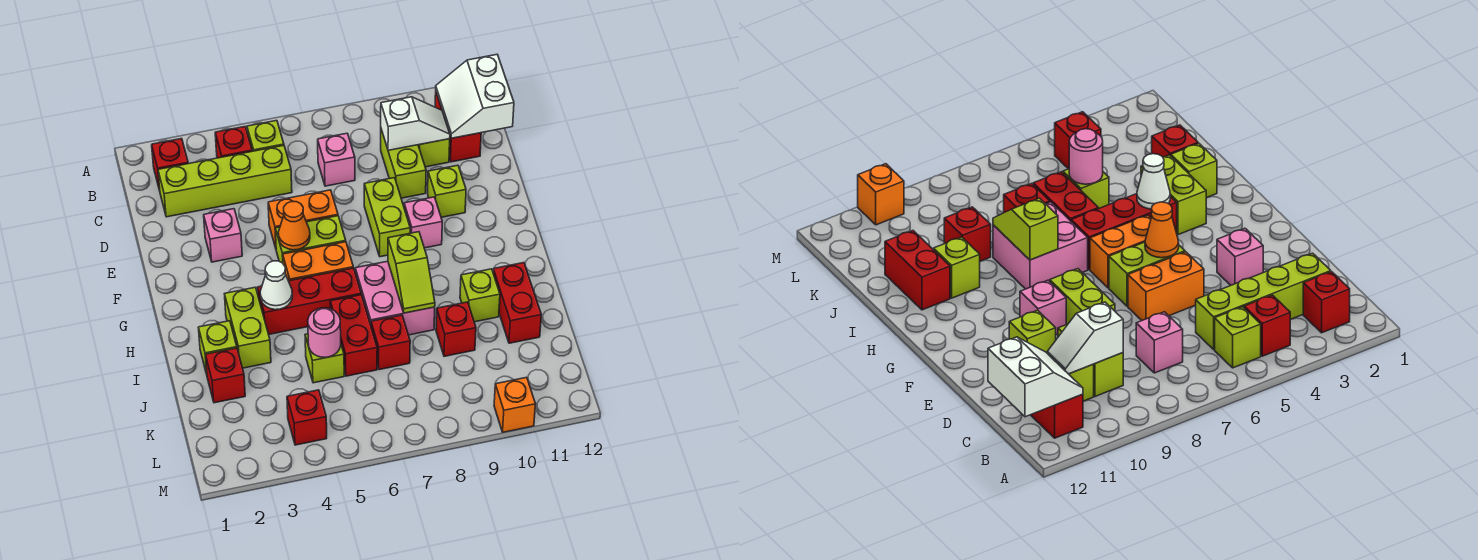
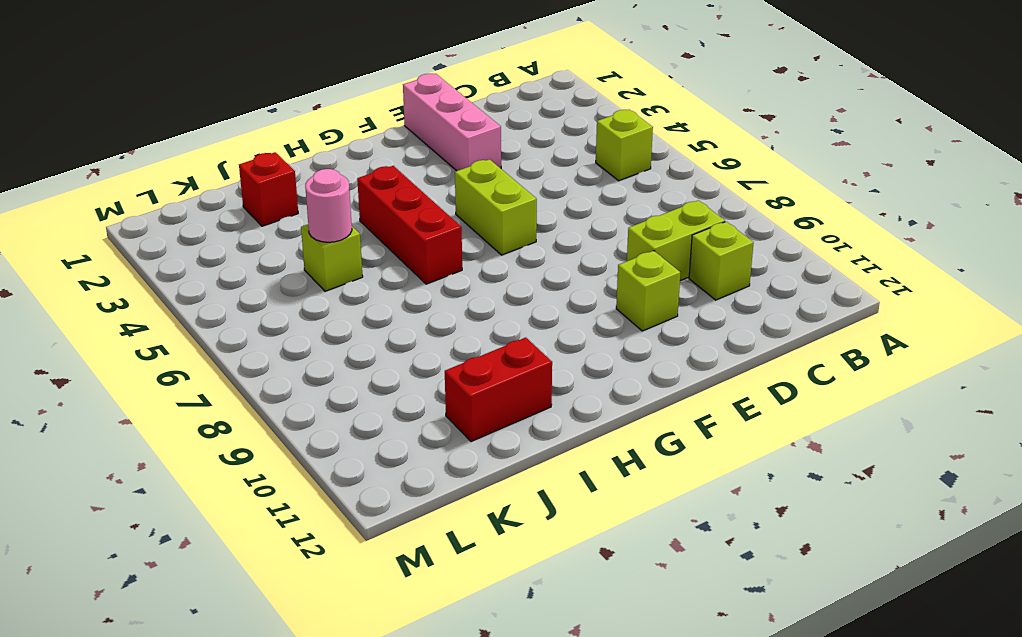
pink brick E1:E3 level 1 -> pink brick E3 level 1
none -> red brick B2 level 1
none -> red brick B4 level 1
none -> red brick B11:C11 level 1
none -> lime brick C2:C5 level 1

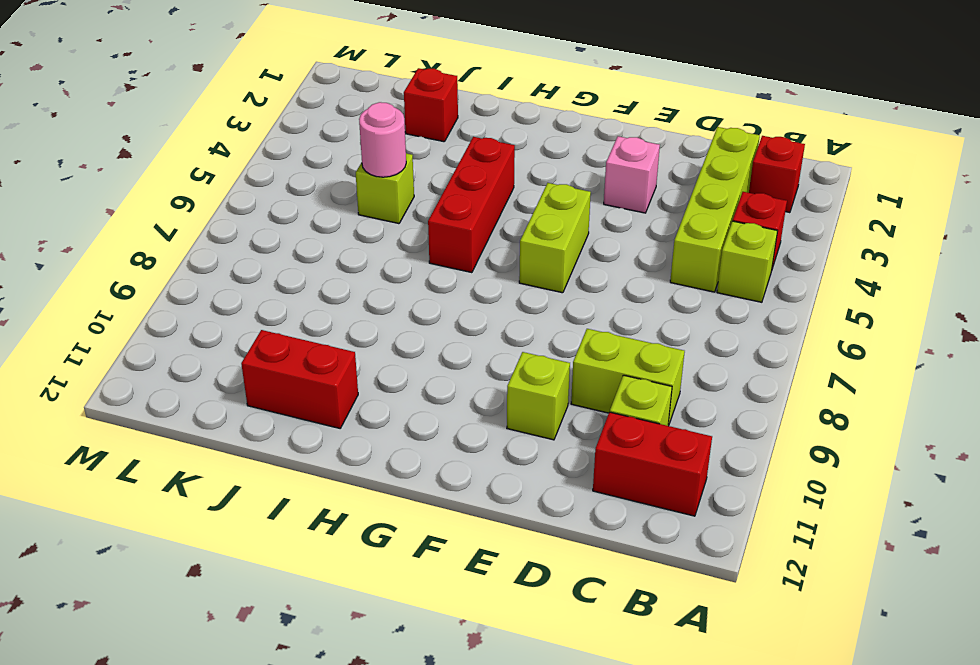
none -> pink brick C7 level 1
none -> orange brick E5:E6 level 1
none -> lime brick E8:F8 level 1
none -> pink brick F9 level 1

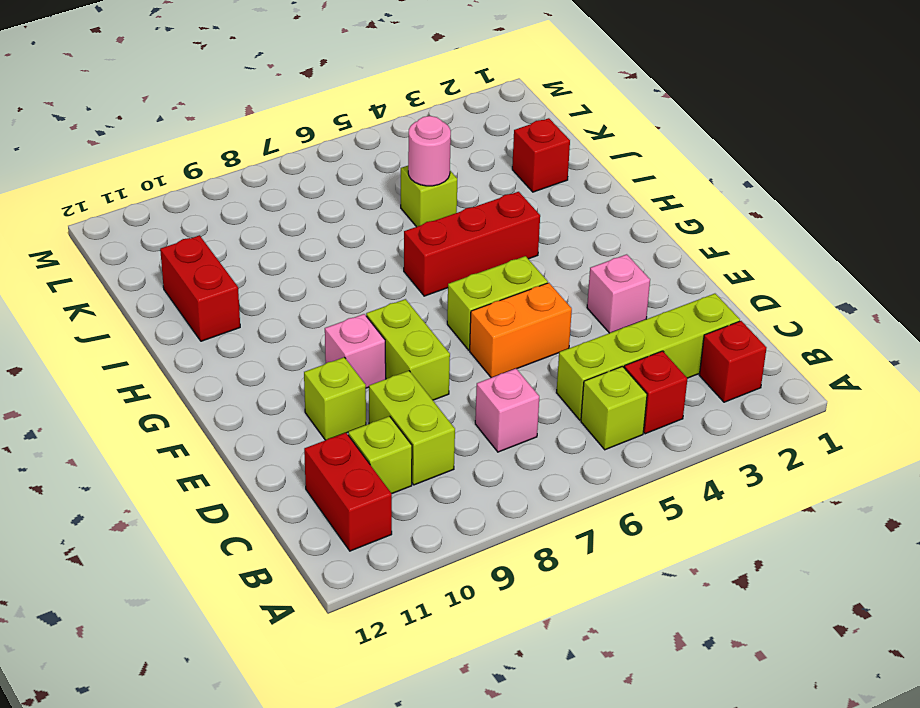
none -> orange brick G5:G6 level 1
none -> lime brick H3:I3 level 1
none -> pink brick H7:I8 level 1
none -> lime brick I2 level 1

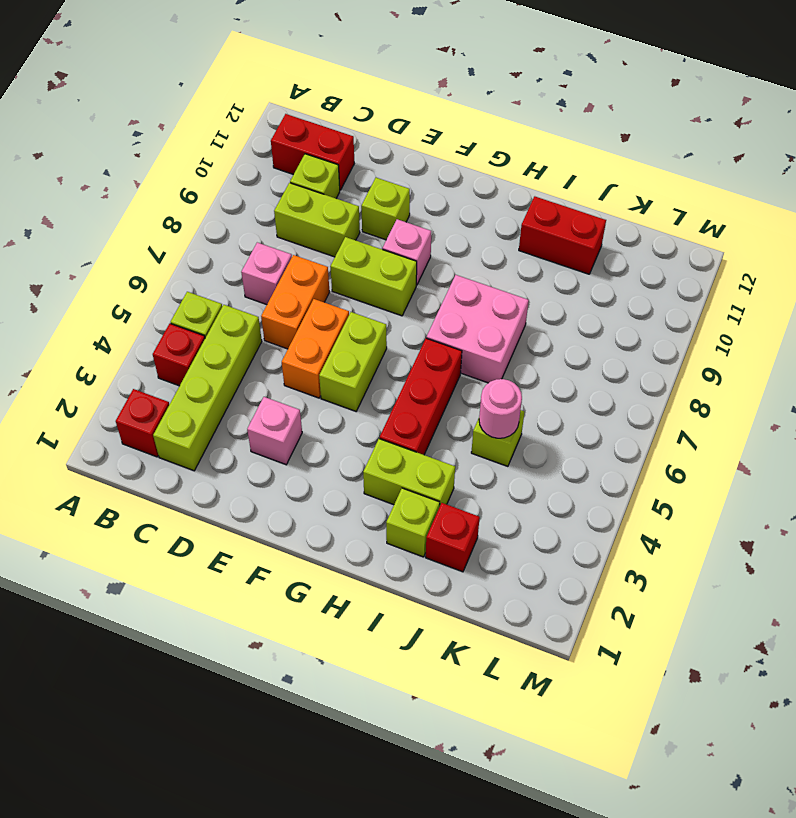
orange brick D6:D7 level 1 -> orange brick G5:G6 level 1
none -> red brick I6:J6 level 1
none -> lime brick I10 level 1
none -> red brick J7 level 1
none -> red brick J9 level 1

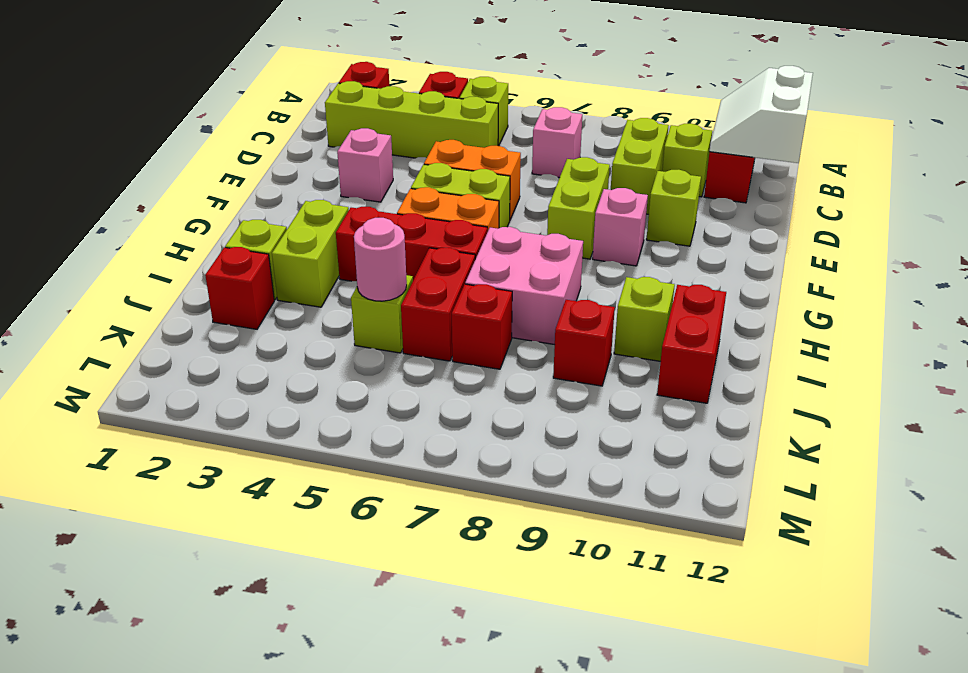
none -> red brick L4 level 1
none -> orange brick M10 level 1
none -> white slope C9:C10 level 2 top 9
none -> orange cone F5 level 2

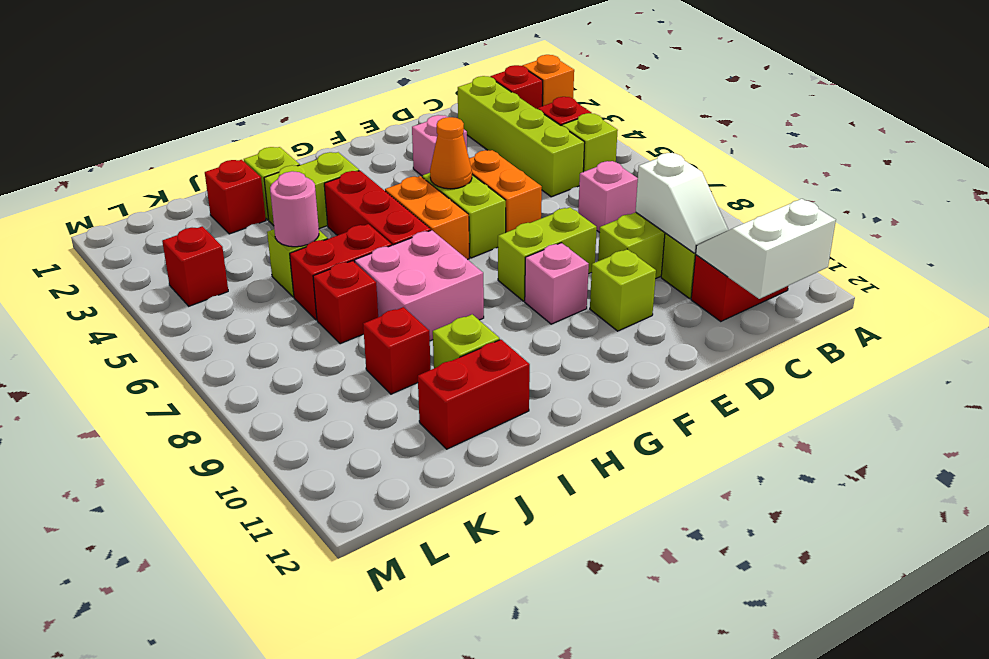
orange brick A2 level 1 -> orange brick M10 level 1
none -> white cone H4 level 2
none -> lime slope H8:I8 level 2 top H

